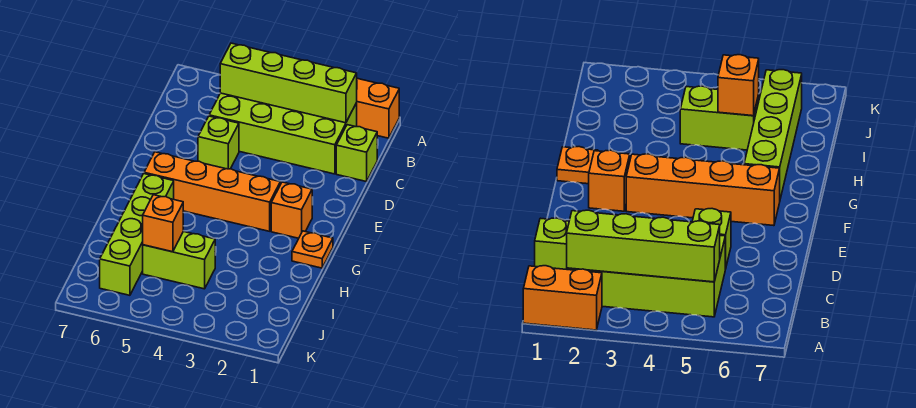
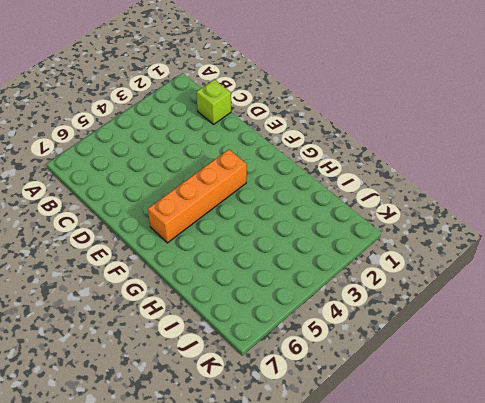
none -> orange brick A1:A2 level 1
none -> lime brick B2:C5 level 1

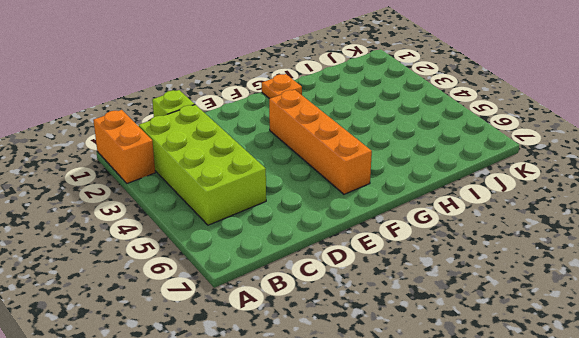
none -> lime brick D5 level 1
none -> orange brick F2 level 1

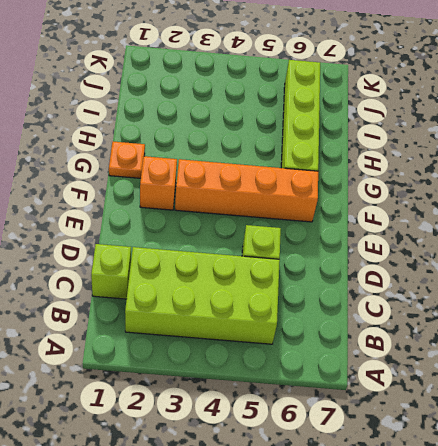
none -> orange brick A1:A2 level 1
none -> lime brick I4:I5 level 1

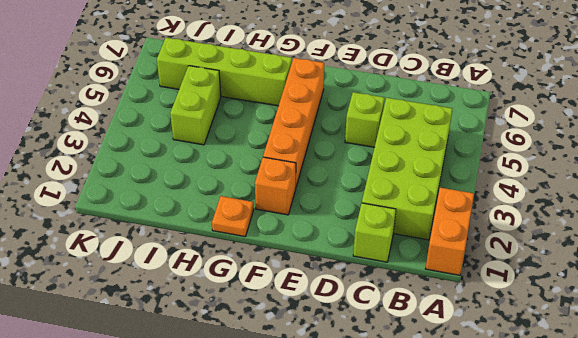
none -> lime brick B2:B5 level 2
none -> orange brick I5 level 2

